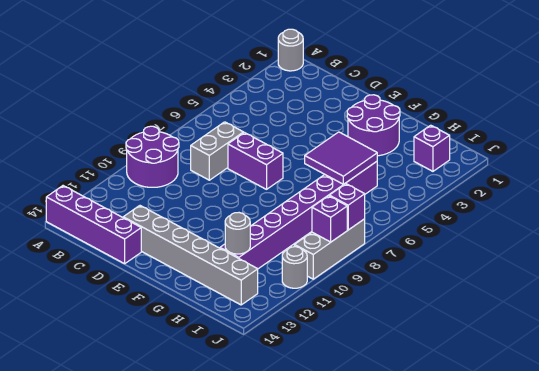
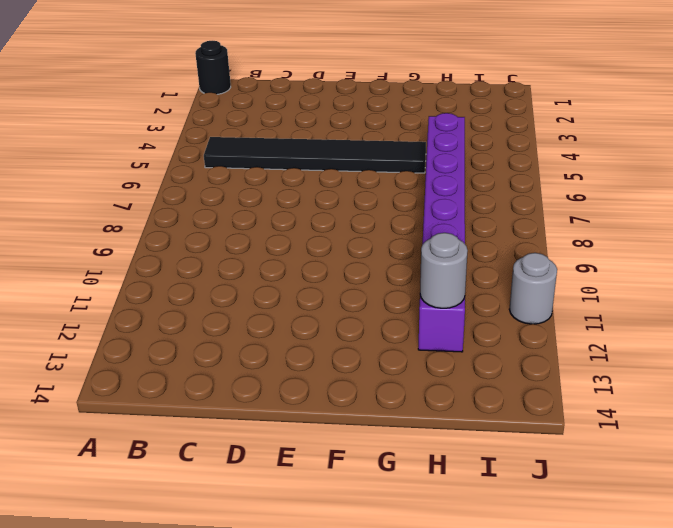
black round brick A1 level 1 -> grey round brick A1 level 1
black tile B5:G5 level 1 -> none
none -> purple round brick A9:B10 level 1
none -> purple brick A14:D14 level 1
none -> grey brick C7:C8 level 1

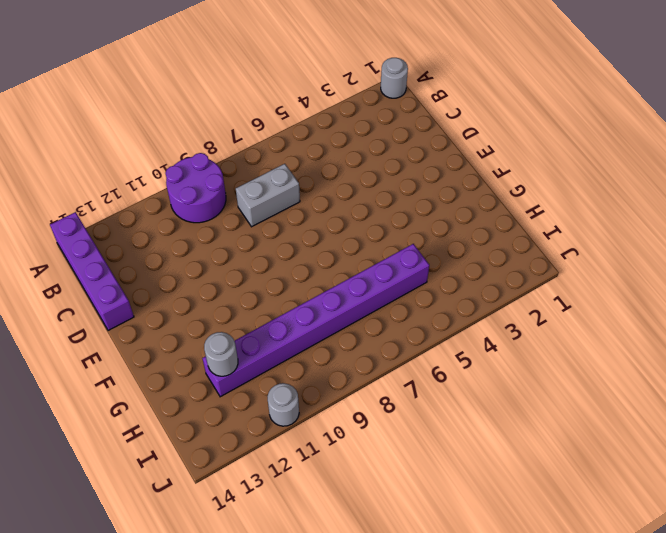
none -> purple brick D7:E7 level 1
none -> grey brick D13:I13 level 1
none -> purple round brick F2:G3 level 1

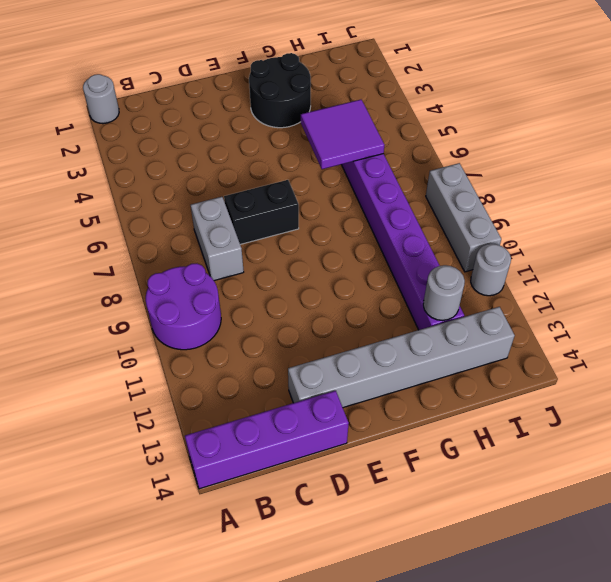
black brick D7:E7 level 1 -> purple brick D7:E7 level 1
black round brick F2:G3 level 1 -> purple round brick F2:G3 level 1
none -> purple brick I2 level 1
none -> purple brick J8 level 2
none -> purple brick J9 level 2

